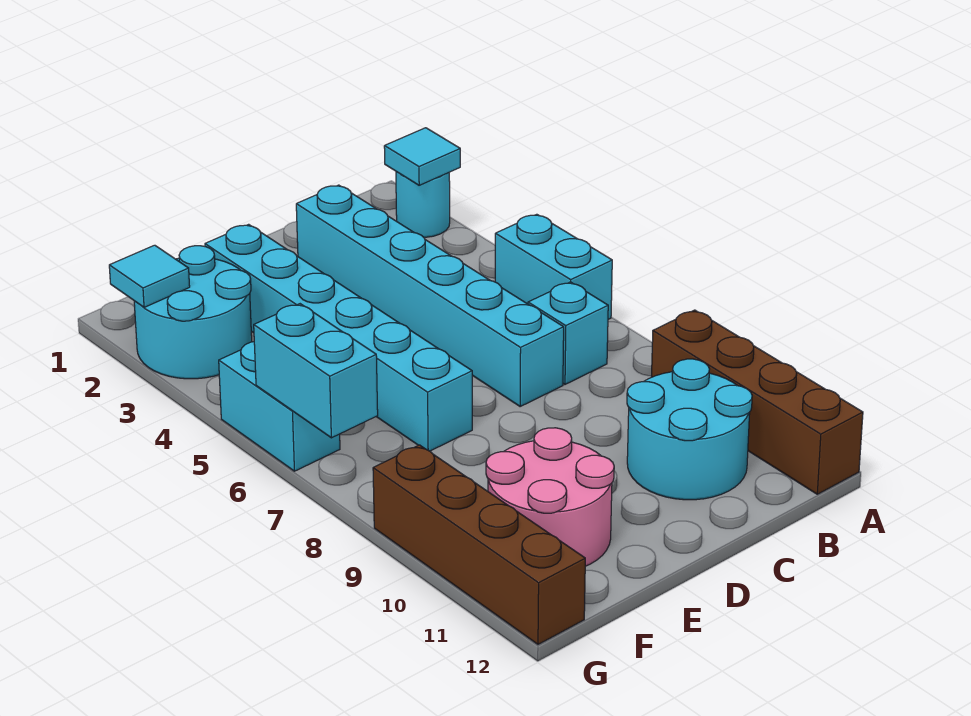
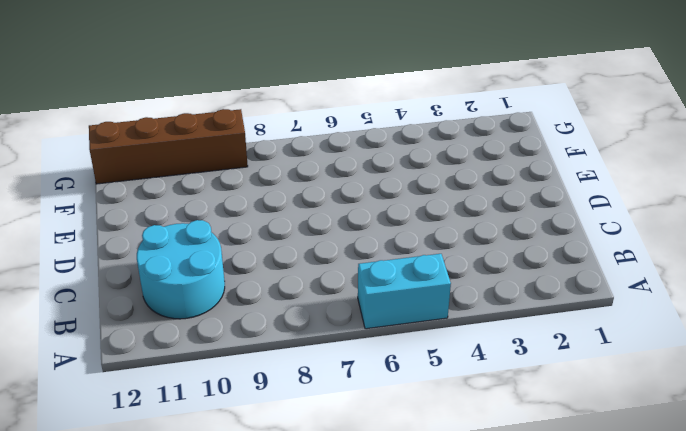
none -> cyan round brick A2 level 1
none -> brown brick A9:A12 level 1
none -> cyan brick B7 level 1

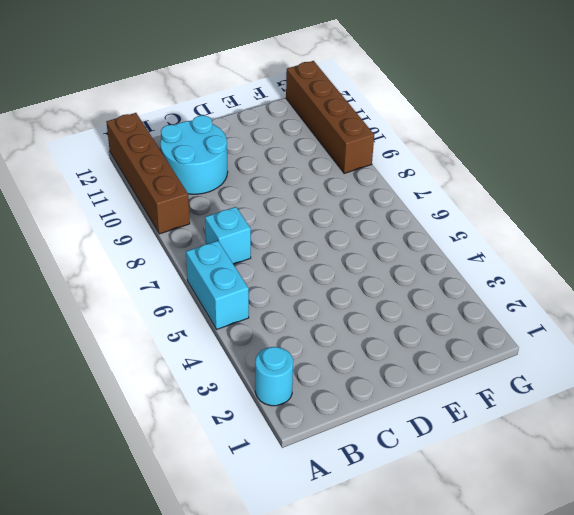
none -> cyan brick C2:C7 level 1
none -> cyan brick E2:E7 level 1
none -> pink round brick E10:F11 level 1

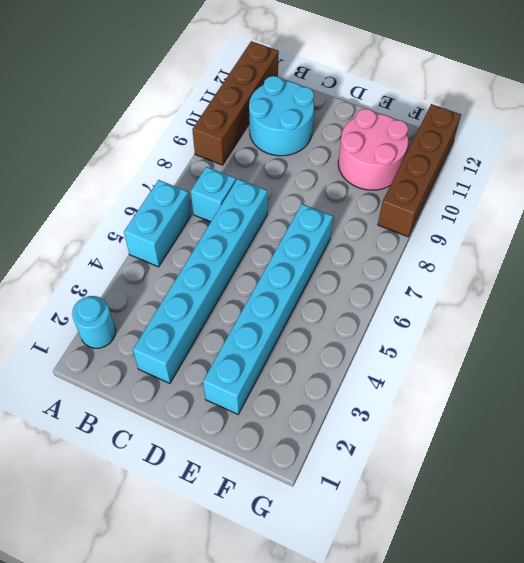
none -> cyan round brick F2:G3 level 1
none -> cyan brick G5:G6 level 1
none -> cyan tile A2 level 2

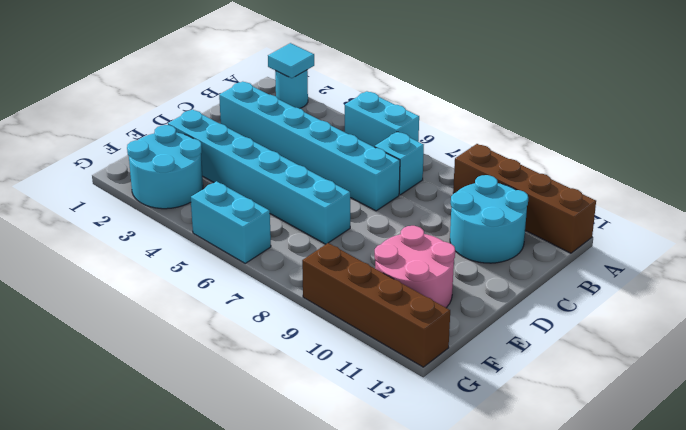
none -> cyan tile G2 level 2
none -> cyan brick G6:G7 level 2

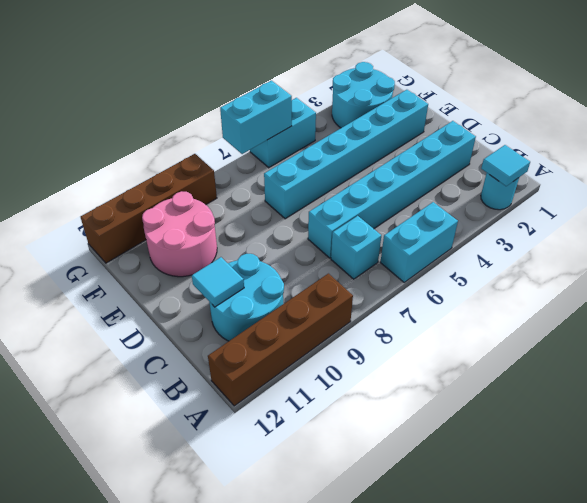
cyan tile C11 level 2 -> cyan tile G2 level 2

